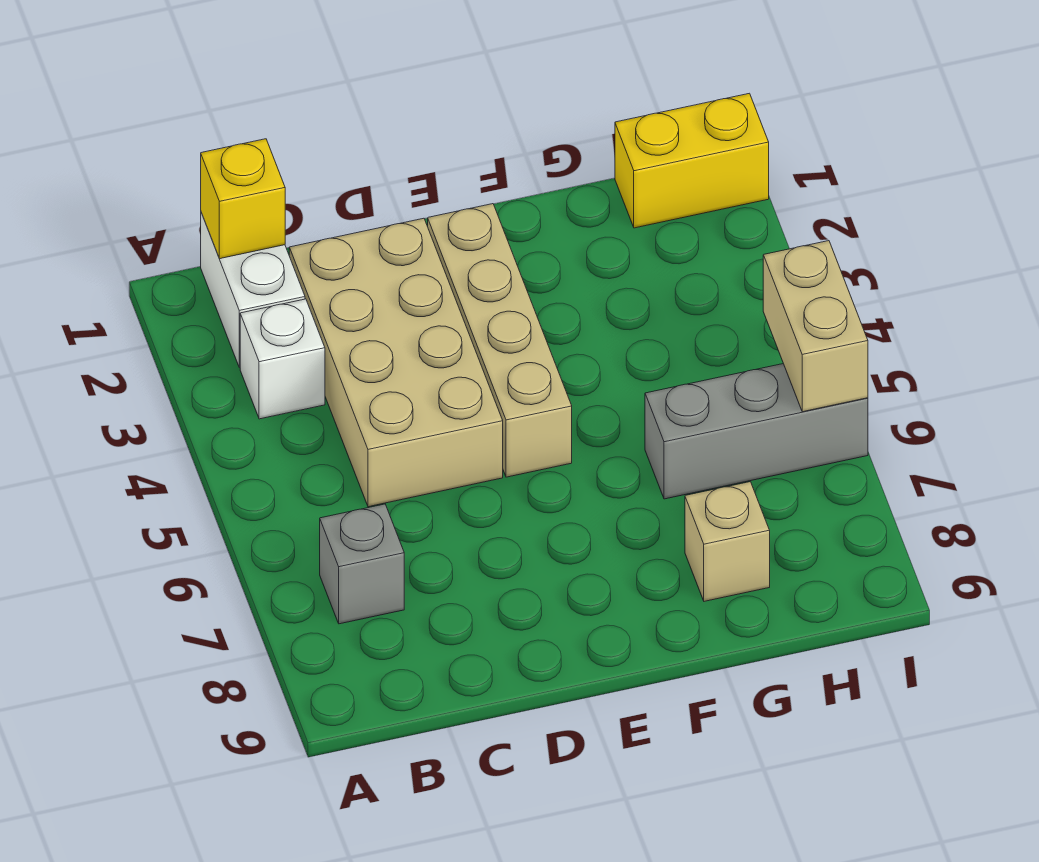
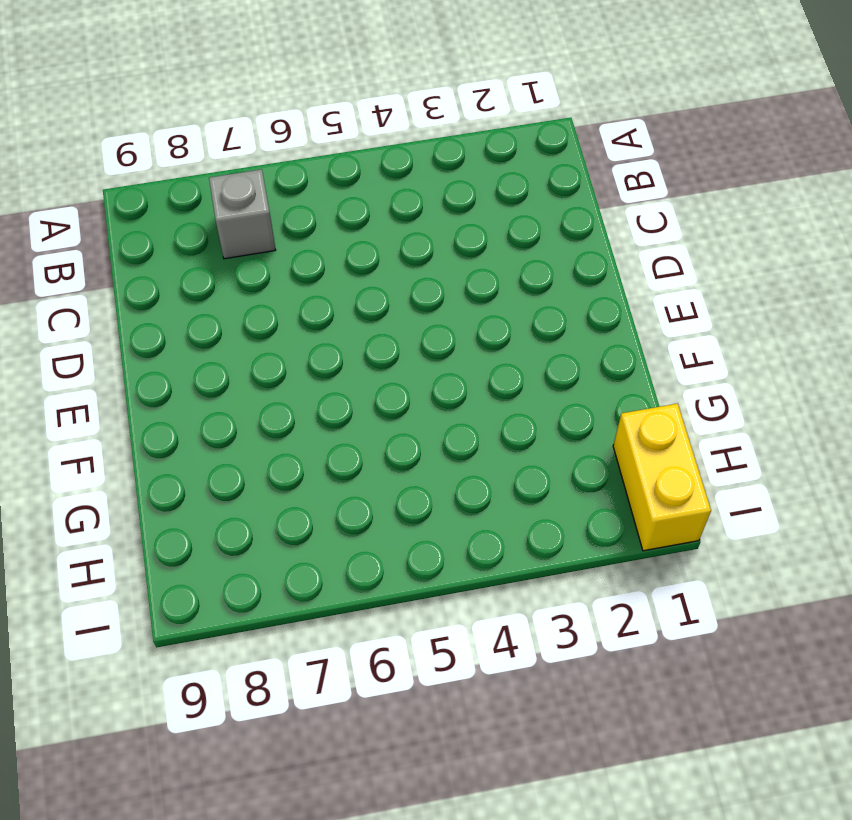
none -> white brick B1:B2 level 1
none -> white brick B3 level 1

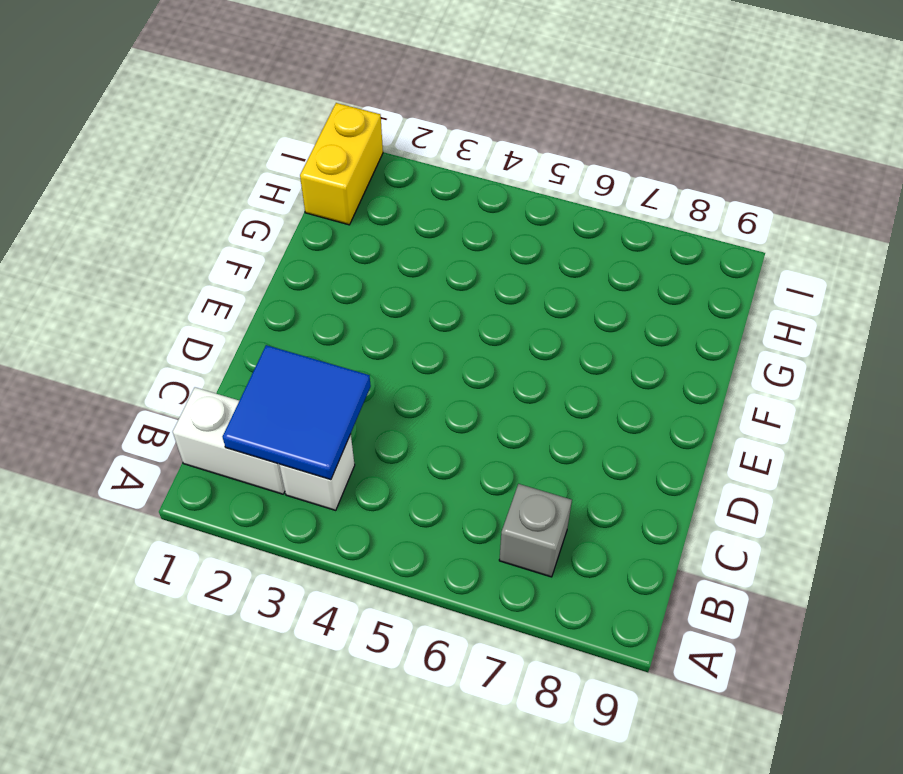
blue tile B2:C3 level 2 -> none
none -> tan brick C2:D5 level 1
none -> tan brick E2:E5 level 1

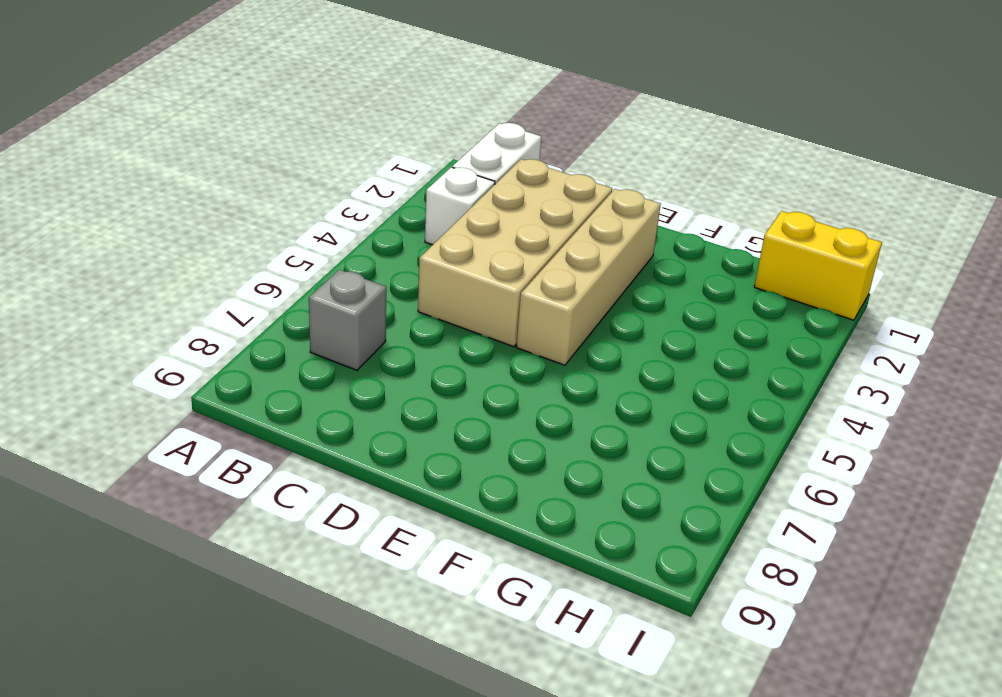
none -> grey brick G6:I6 level 1
none -> tan brick G8 level 1

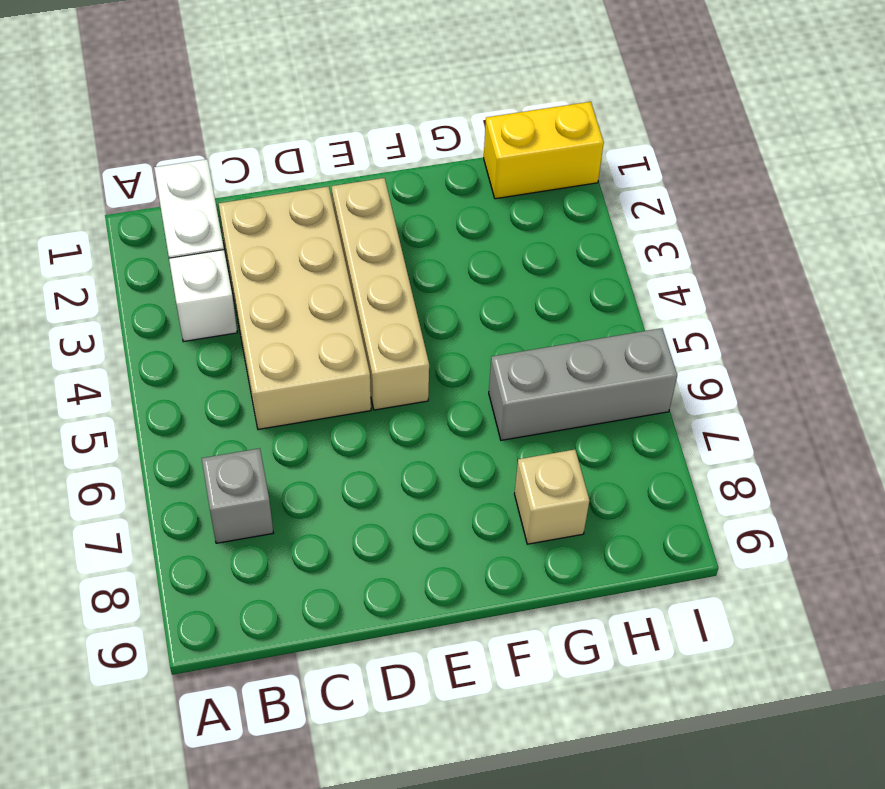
none -> yellow brick B1 level 2
none -> tan brick I5:I6 level 2

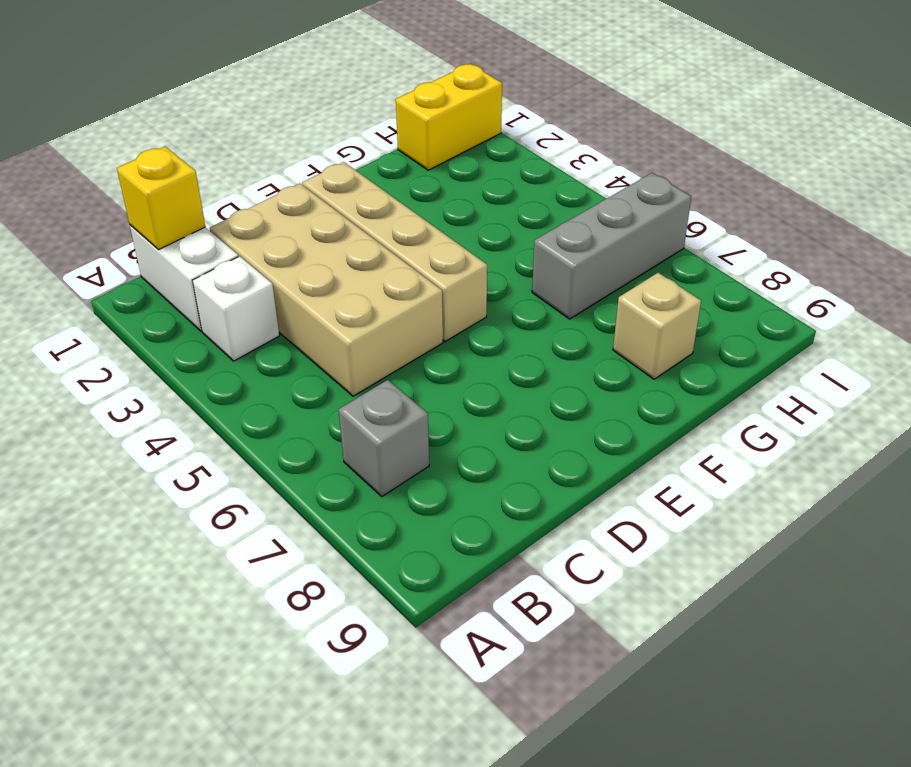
none -> tan brick I5:I6 level 2

